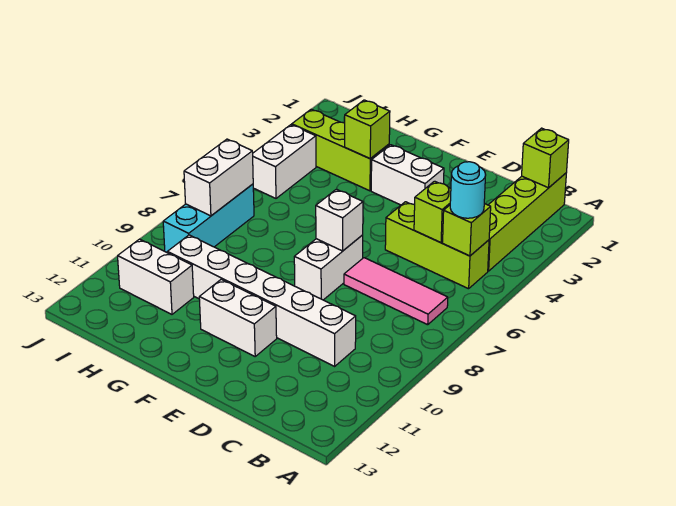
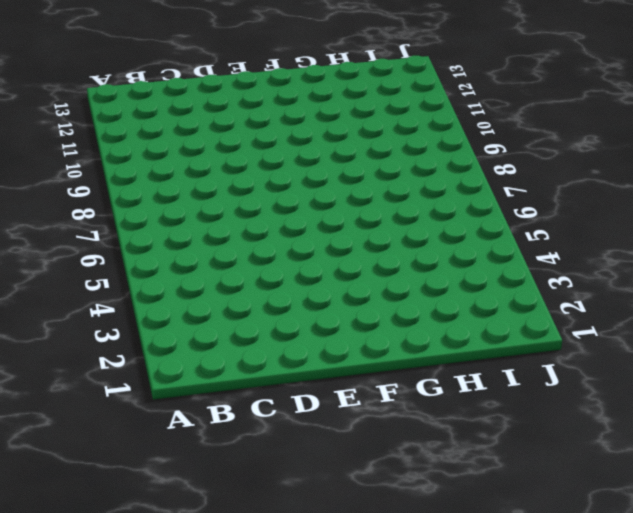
none -> lime brick B1:B4 level 1
none -> lime brick B5:D5 level 1
none -> pink tile B7:D7 level 1

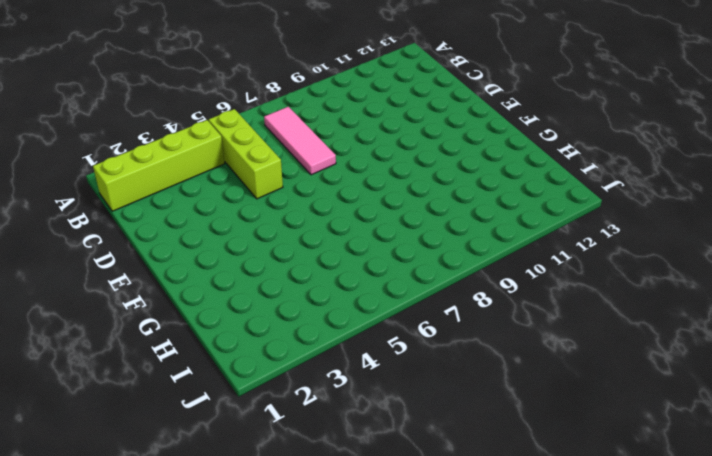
none -> white brick C10:H10 level 1
none -> white brick E3:F3 level 1
none -> white brick E7:E8 level 1

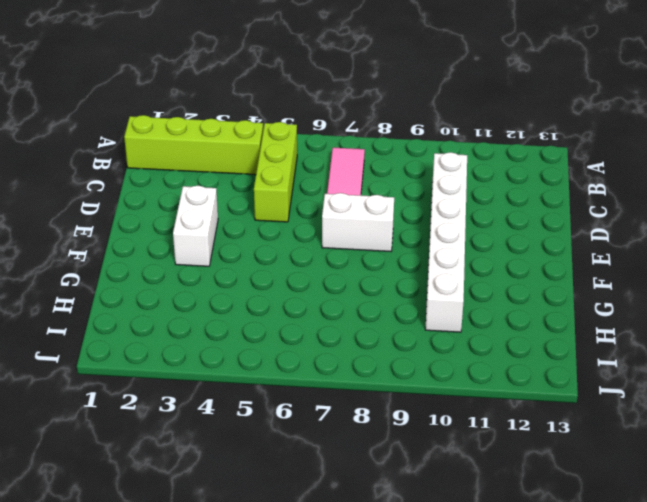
none -> white brick E11:F11 level 1
none -> lime brick G3:I3 level 1
none -> white brick H11:I11 level 1

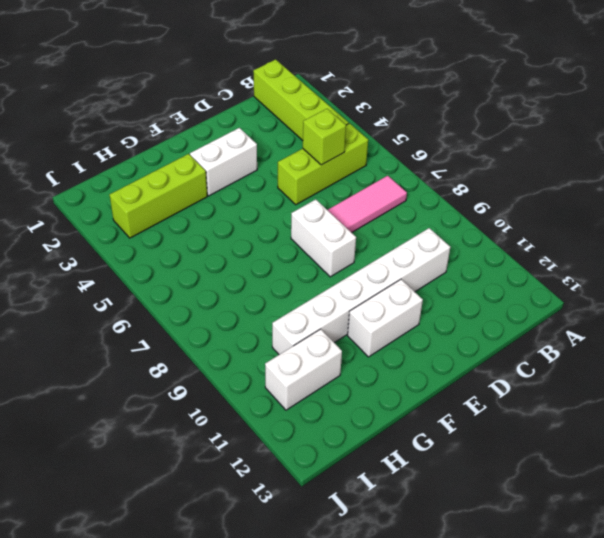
none -> white brick I4:I5 level 1
none -> cyan brick I7:I9 level 1
none -> lime brick B1 level 2

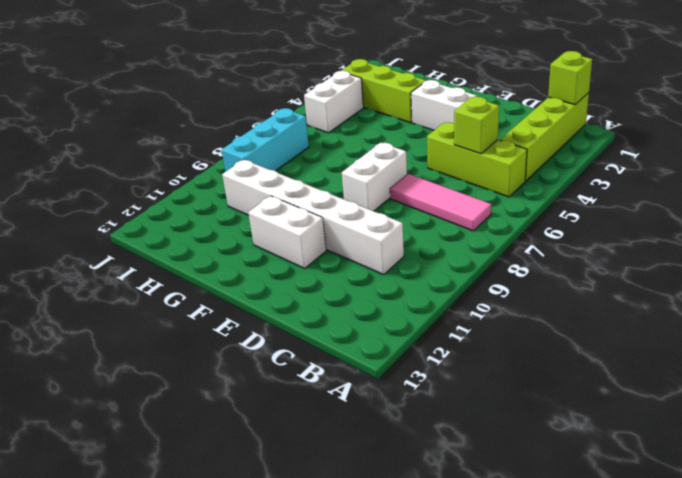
none -> white brick H11:I11 level 1
none -> lime brick B5 level 2
none -> white brick E7 level 2

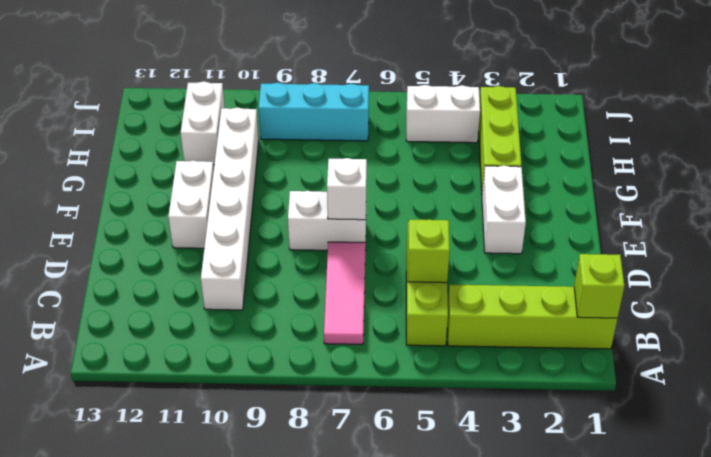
none -> lime brick B5 level 2
none -> lime brick G3 level 2
none -> white brick I7:I8 level 2

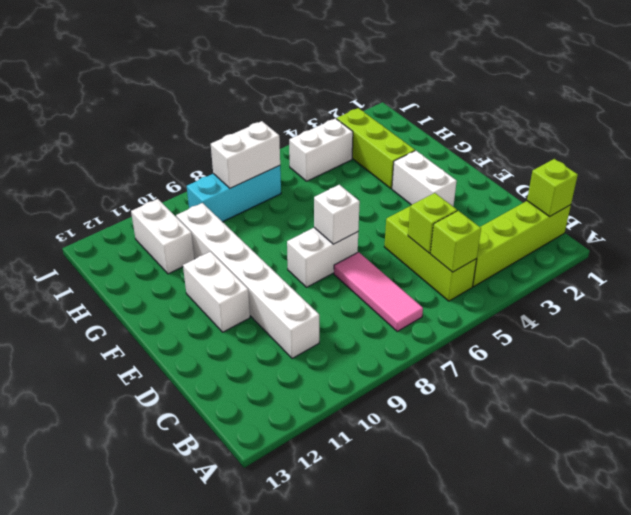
none -> lime brick G3 level 2
none -> cyan round brick B5 level 3

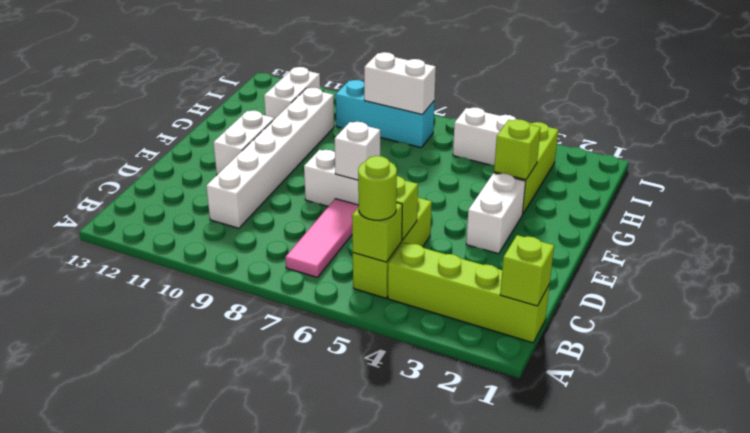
lime round brick B5 level 3 -> cyan round brick B5 level 3

